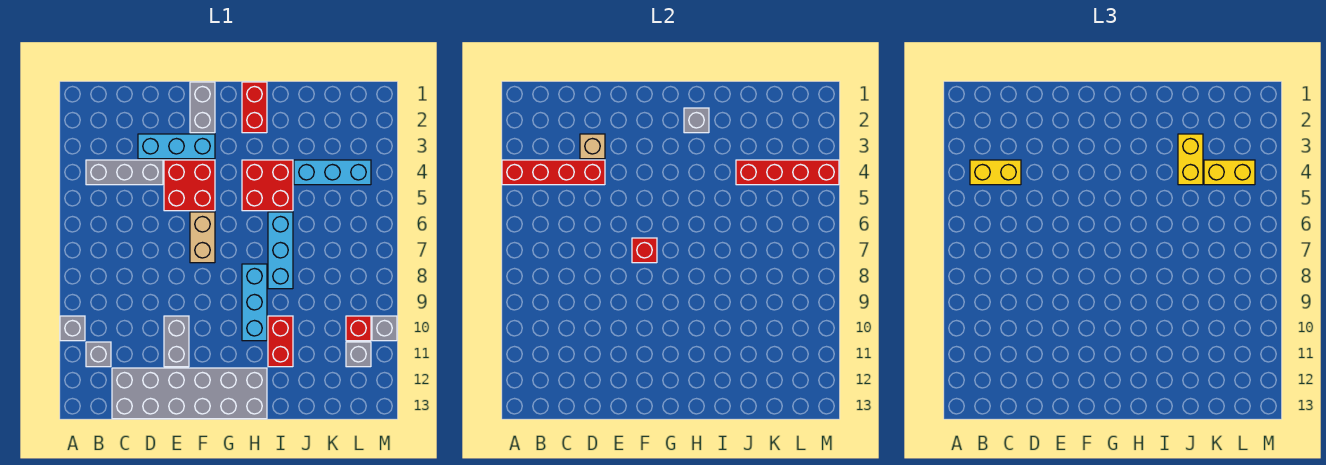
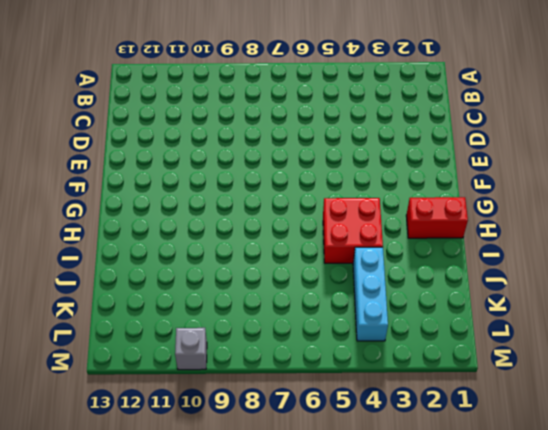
none -> grey brick A10 level 1
none -> grey brick B4:D4 level 1
none -> grey brick B11 level 1

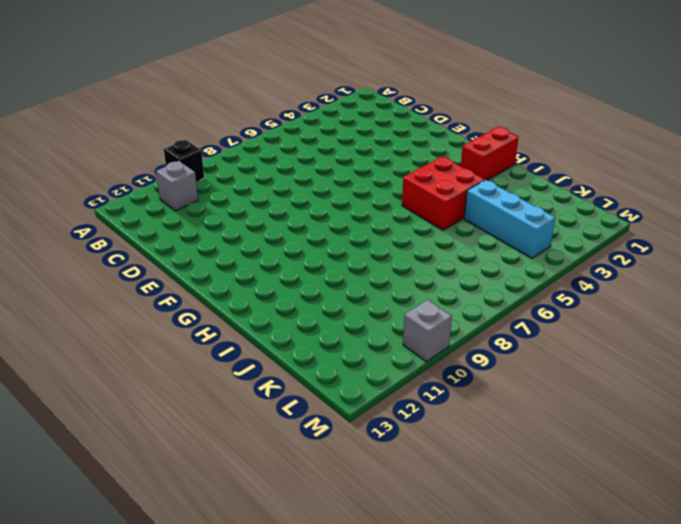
black brick A10 level 1 -> grey brick A10 level 1
none -> grey brick B4:D4 level 1
none -> grey brick C12:H13 level 1
none -> cyan brick D3:F3 level 1

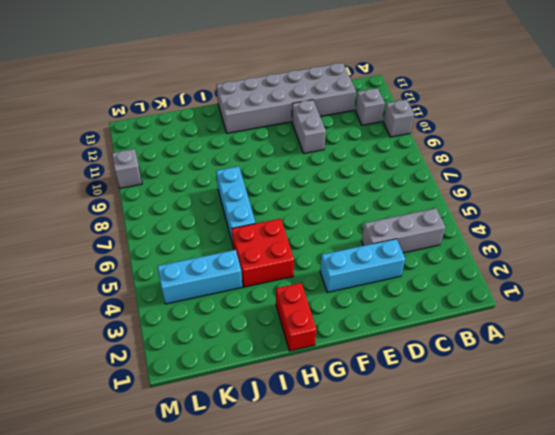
none -> red brick E4:F5 level 1
none -> grey brick F1:F2 level 1
none -> tan brick F6:F7 level 1

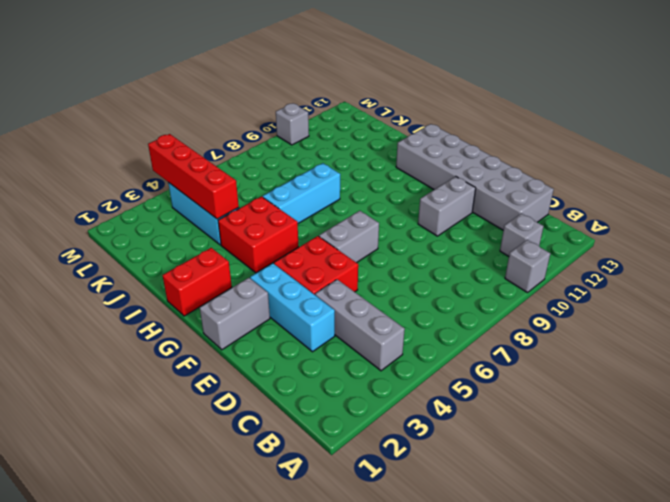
grey brick F6:F7 level 1 -> tan brick F6:F7 level 1
none -> cyan brick H8:H10 level 1
none -> red brick I10:I11 level 1
none -> red brick L10 level 1

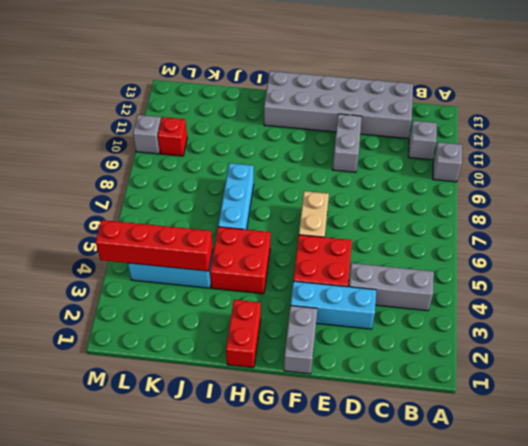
none -> cyan brick H8:H10 level 1
none -> red brick I10:I11 level 1
none -> grey brick L11 level 1

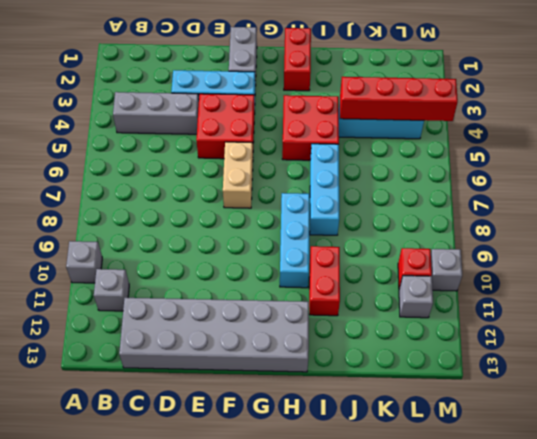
none -> grey brick E10:E11 level 1
none -> red brick A4:D4 level 2
none -> tan brick D3 level 2

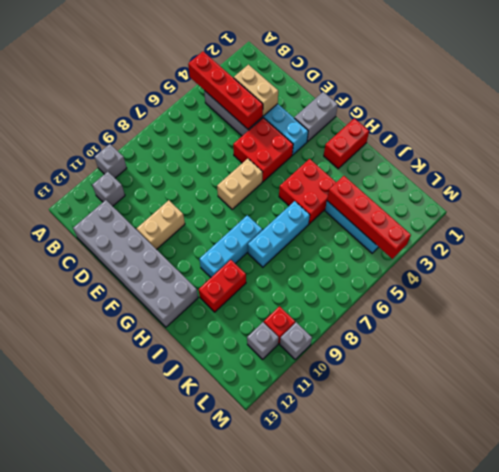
tan brick C3:D3 level 2 -> tan brick D3 level 2
tan brick E10:E11 level 1 -> grey brick E10:E11 level 1
none -> red brick F7 level 2
none -> grey brick H2 level 2
none -> yellow brick B4:C4 level 3

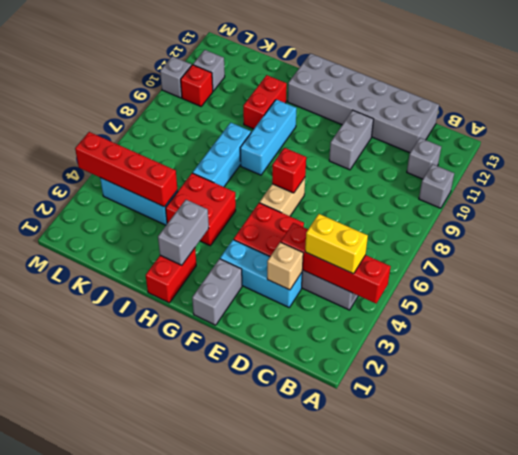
grey brick H2:H3 level 2 -> grey brick H2 level 2
none -> yellow brick J3:J4 level 3
none -> yellow brick K4:L4 level 3

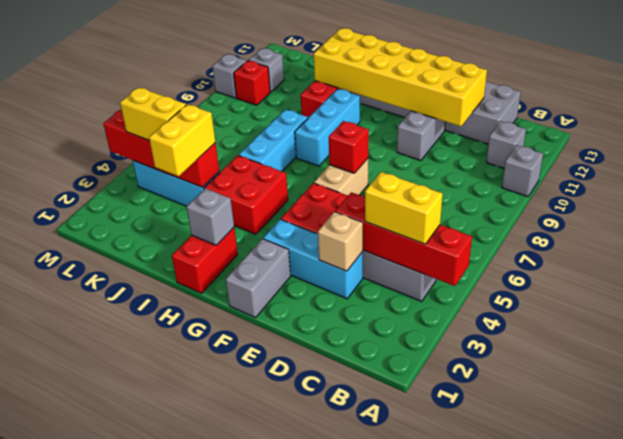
yellow brick D11:I12 level 2 -> none

